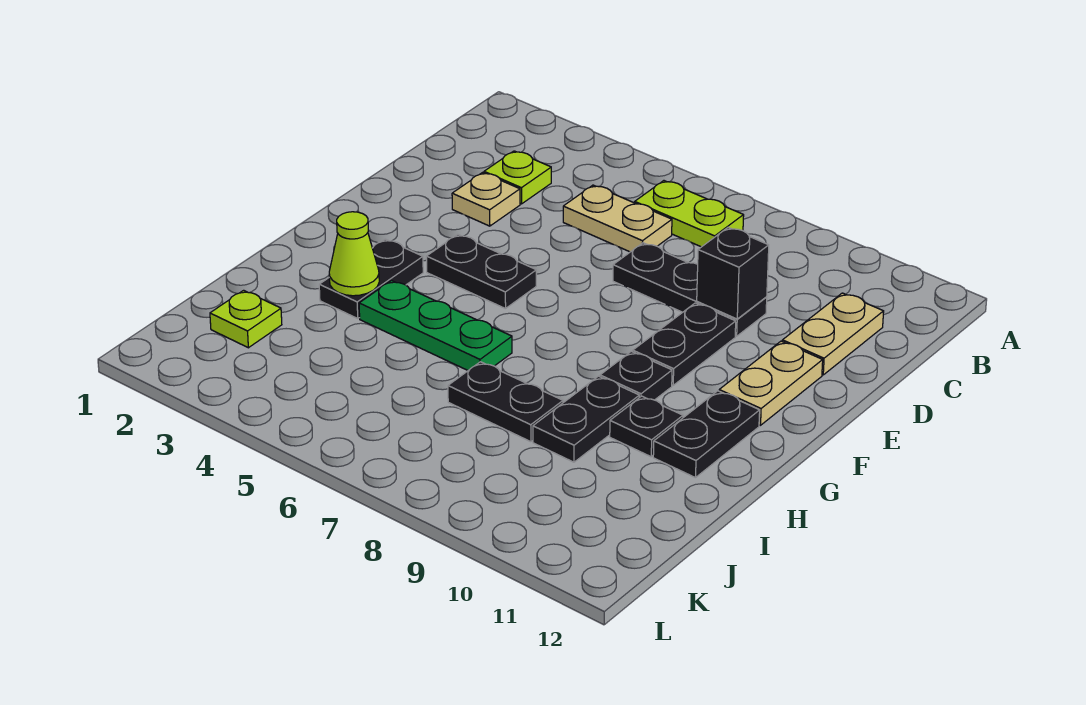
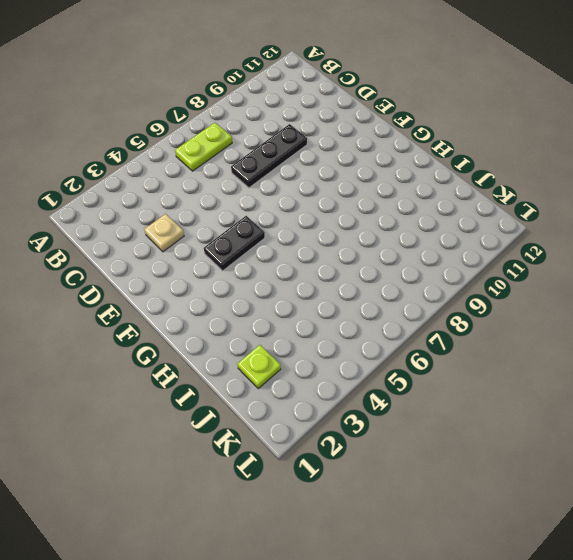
none -> lime plate C3 level 1
none -> tan plate C5:C6 level 1
none -> tan plate C11:D11 level 1

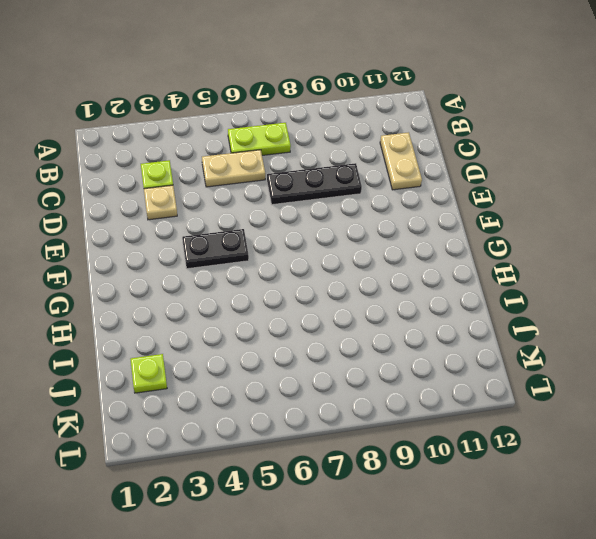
none -> black plate E9:F9 level 1
none -> tan plate E11:F11 level 1
none -> black plate G3:H3 level 1

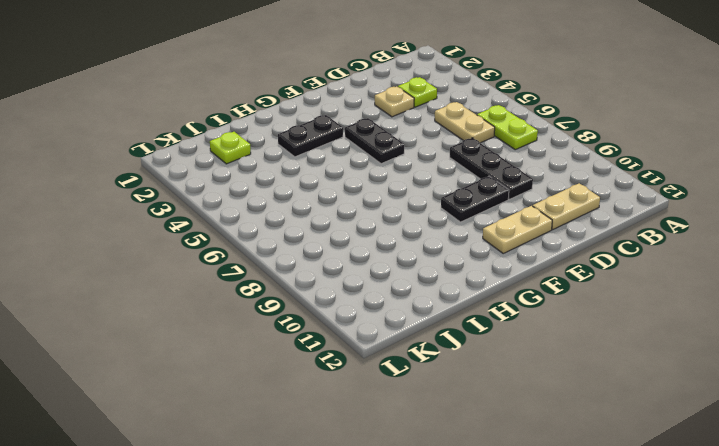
none -> black plate G9 level 1
none -> black plate G11:H11 level 1
none -> green plate H4:H6 level 1

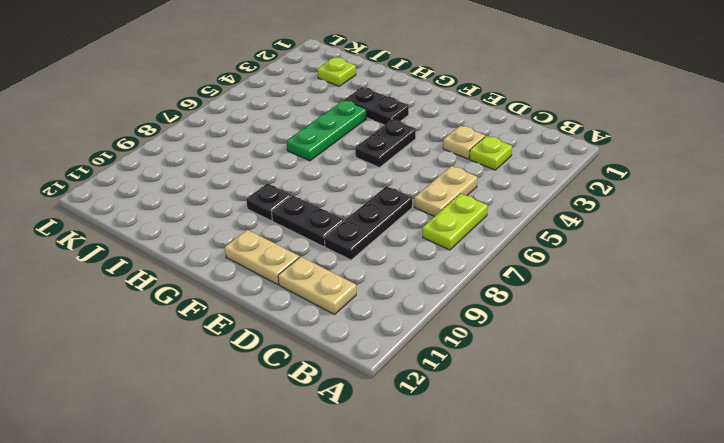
none -> black plate G11:H11 level 1
none -> black plate H9:I9 level 1
none -> black plate H10 level 1

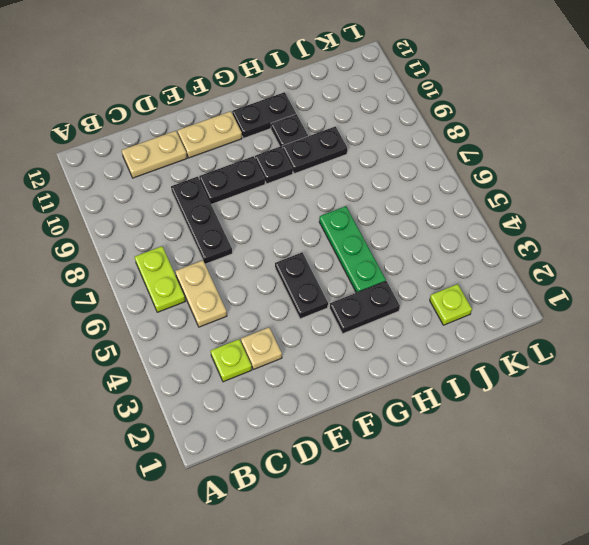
none -> black plate I7:I8 level 1
none -> black brick D9 level 2
none -> lime cone H3 level 2

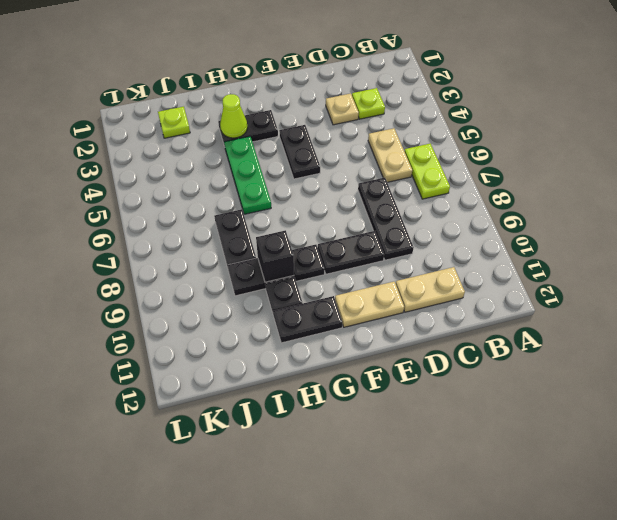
black brick H9 level 2 -> black brick D9 level 2

